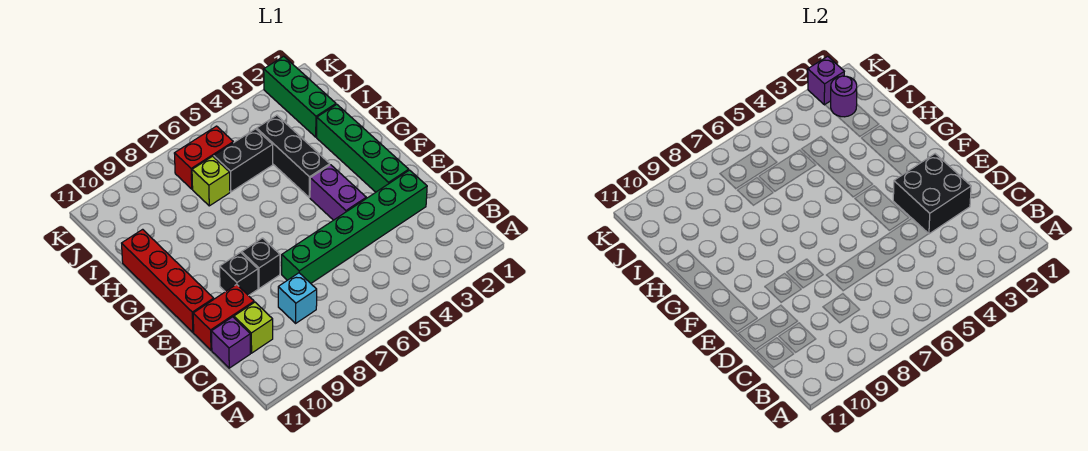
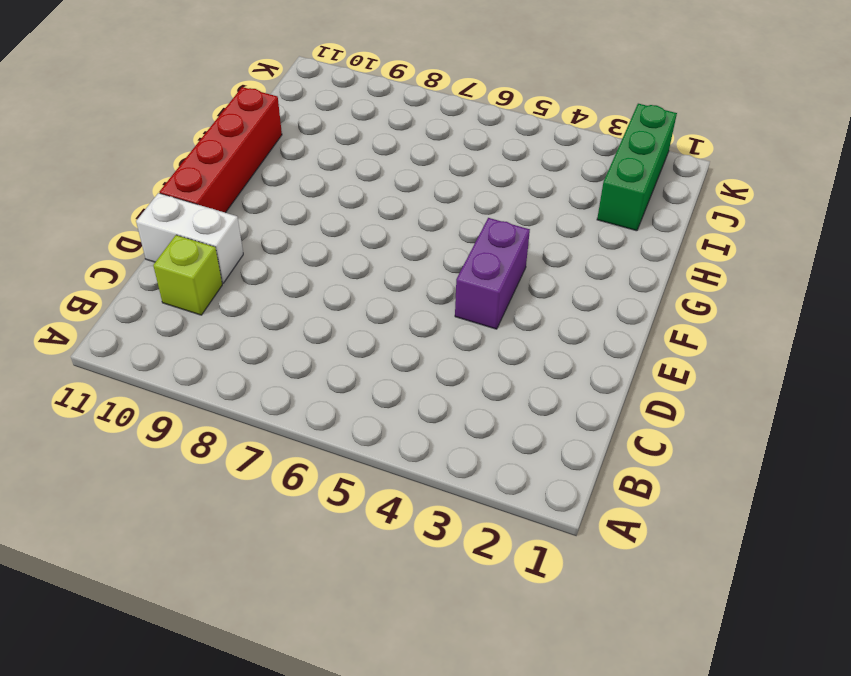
white brick D10:D11 level 1 -> red brick D10:D11 level 1
none -> cyan brick C8 level 1
none -> purple brick C11 level 1
none -> green brick D2:D7 level 1

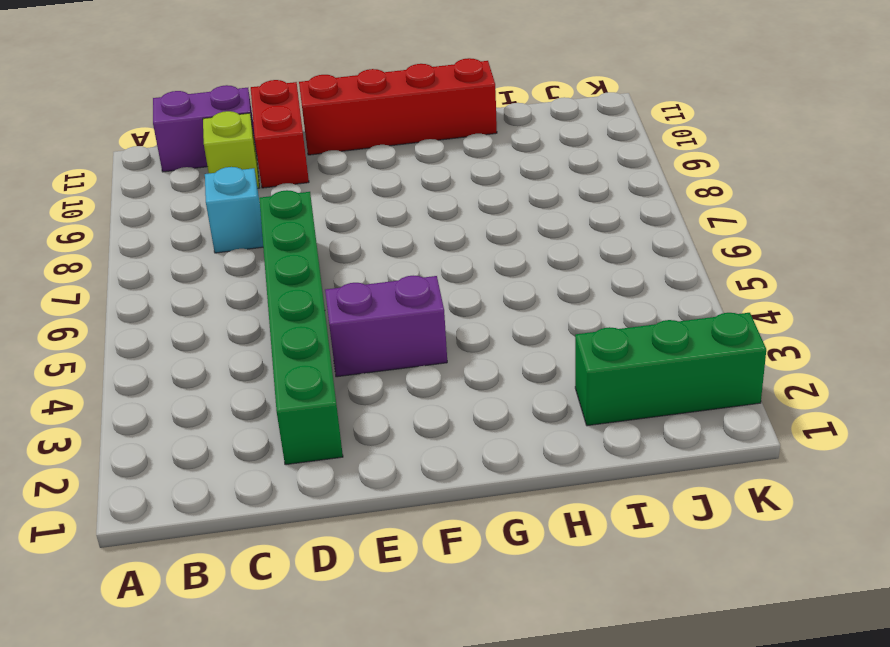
purple brick B11:C11 level 1 -> purple brick C11 level 1
none -> green brick E2:H2 level 1
none -> black brick E8 level 1
none -> black brick E9 level 1

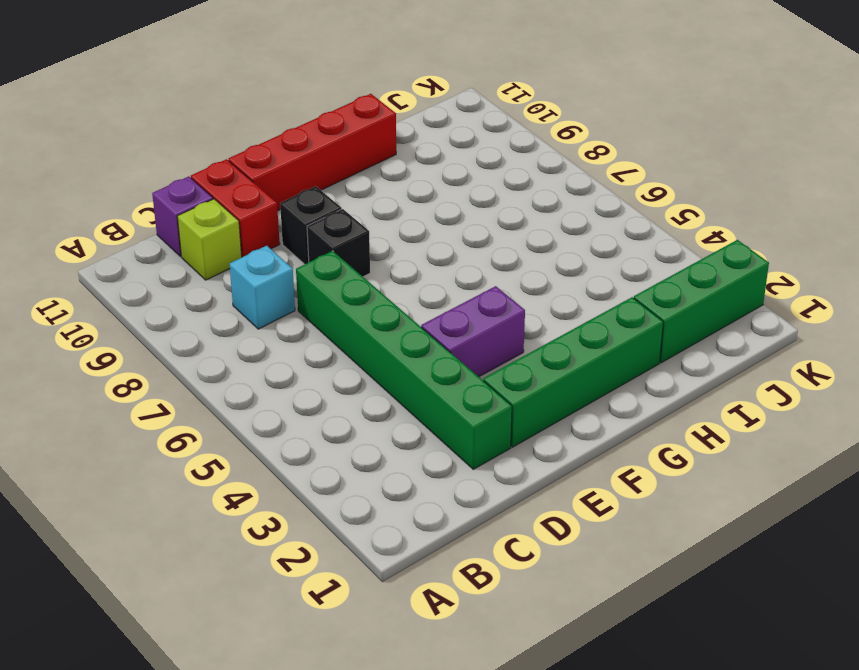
none -> black brick G4:I4 level 1
none -> black brick I5:I6 level 1
none -> lime brick I7 level 1

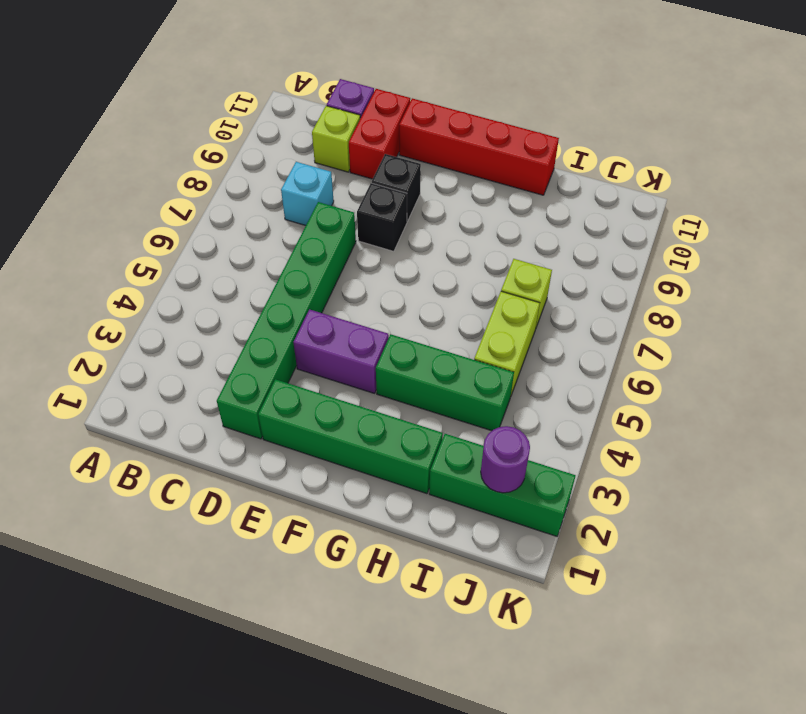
green brick G4:I4 level 1 -> black brick G4:I4 level 1
lime brick I5:I6 level 1 -> black brick I5:I6 level 1
none -> red brick J6:J7 level 1
none -> black brick D2:E3 level 2
none -> purple brick K2 level 2

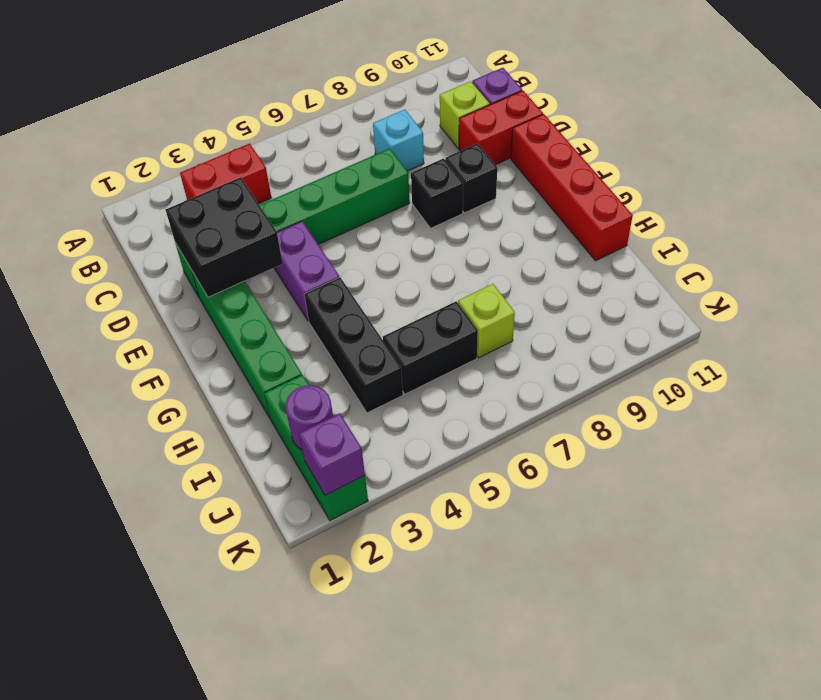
red brick B3:B4 level 1 -> red brick J6:J7 level 1

